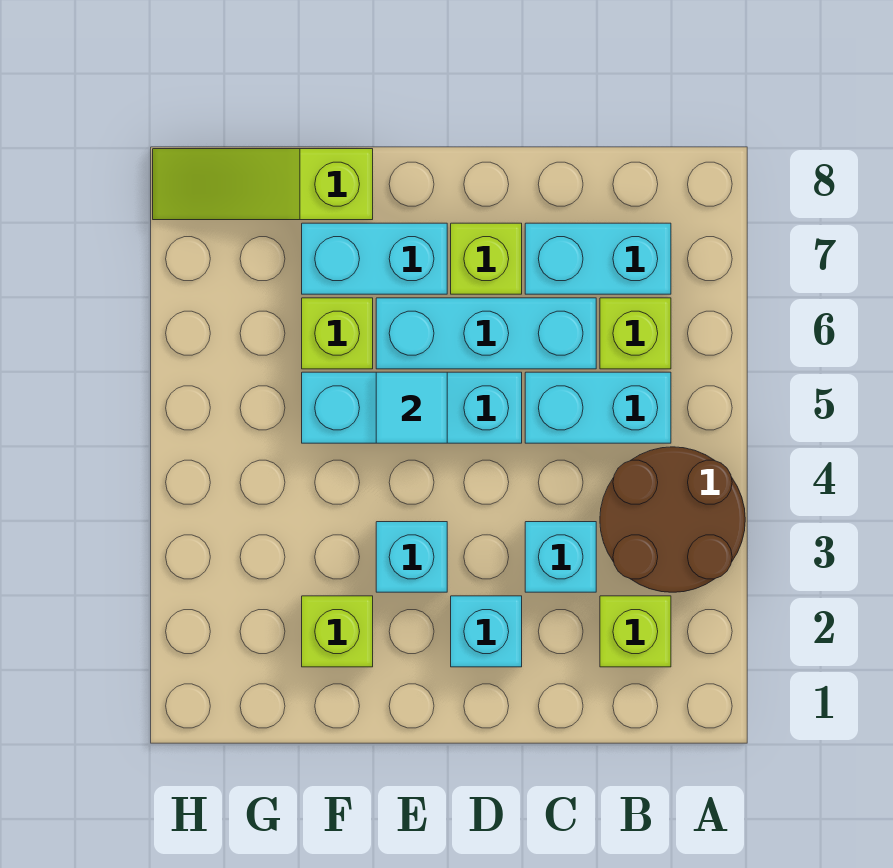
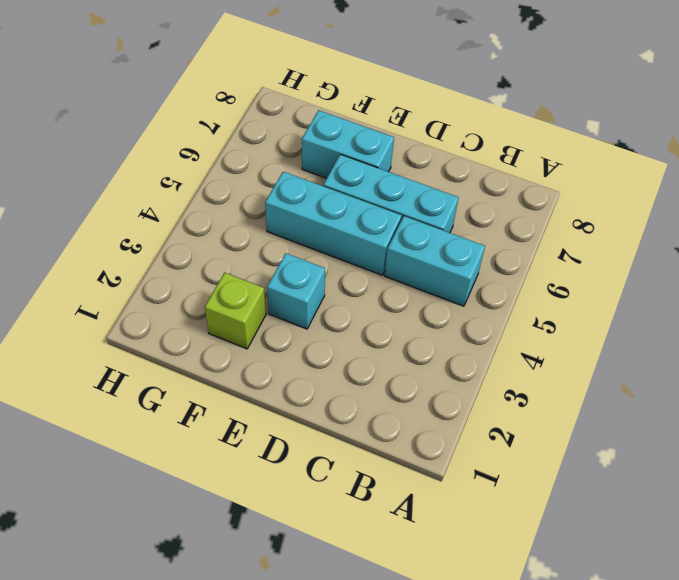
none -> brown round brick A3:B4 level 1
none -> lime brick B2 level 1
none -> lime brick B6 level 1

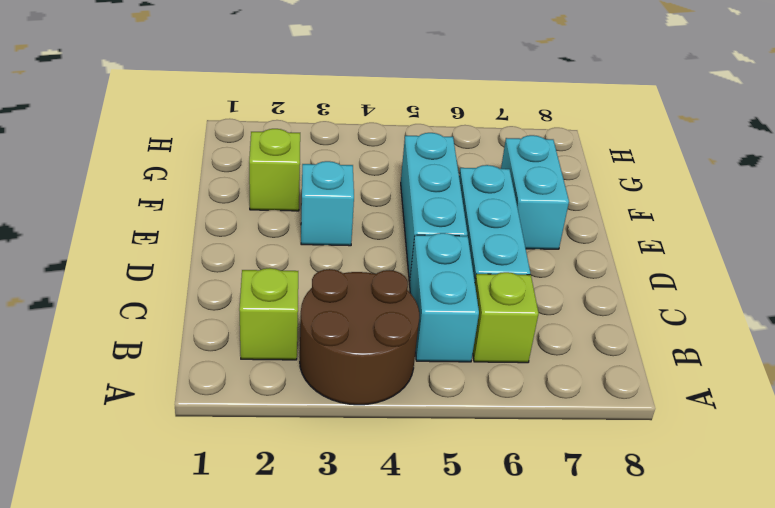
none -> cyan brick B7:C7 level 1
none -> cyan brick C3 level 1
none -> cyan brick D2 level 1

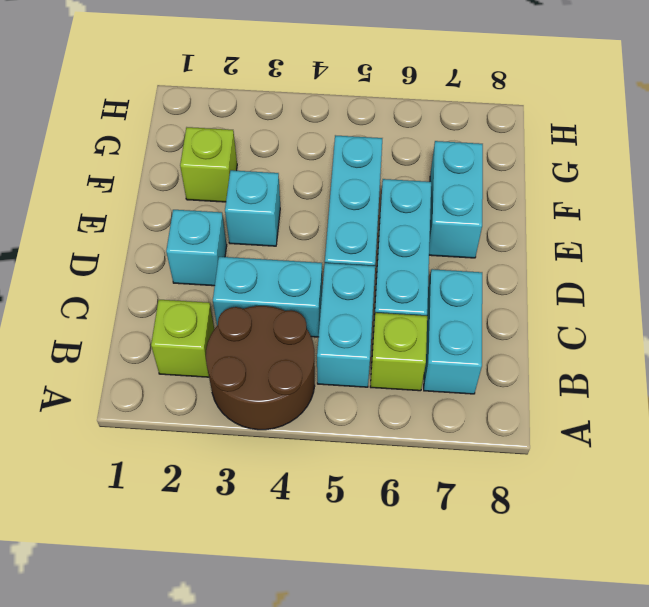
cyan brick C3:C4 level 1 -> cyan brick C3 level 1
none -> lime brick D7 level 1
none -> lime brick F6 level 1
none -> lime slope F8:H8 level 1 top F

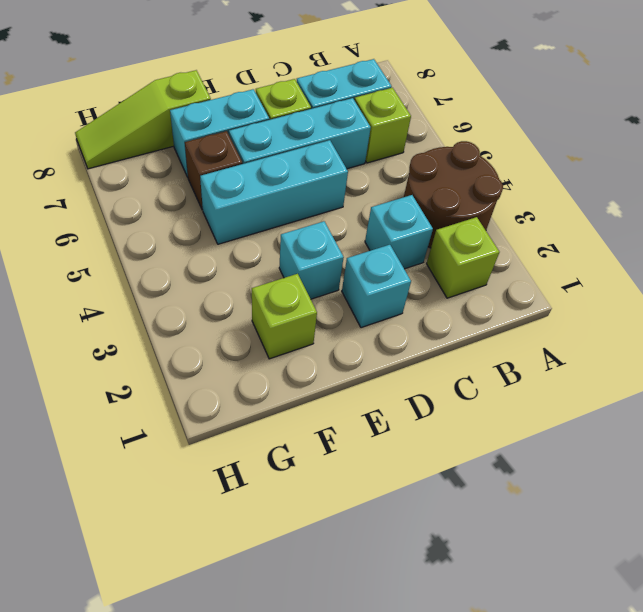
brown brick F6 level 1 -> lime brick F6 level 1
none -> cyan brick B5:C5 level 1
none -> cyan tile E5 level 2

